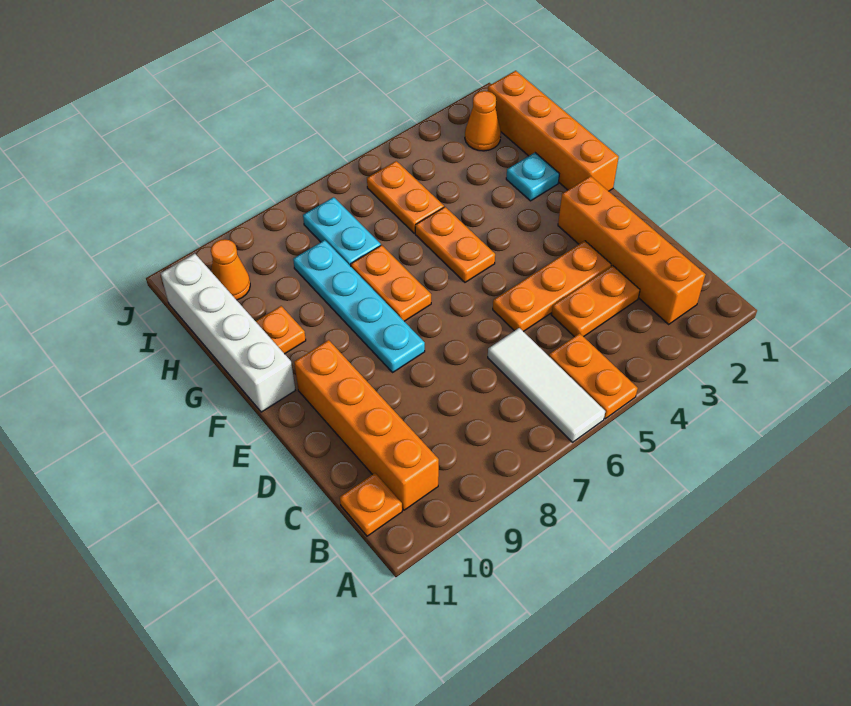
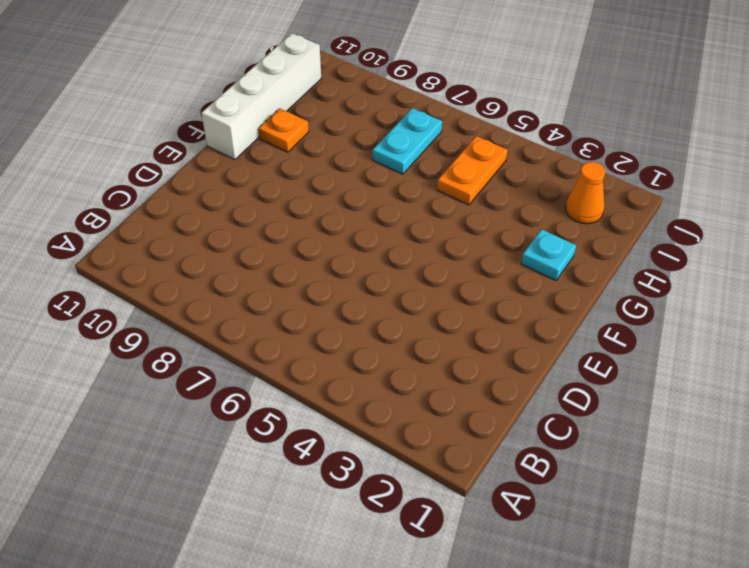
none -> orange plate A5:B5 level 1
none -> white tile A6:C6 level 1
none -> orange brick B2:E2 level 1

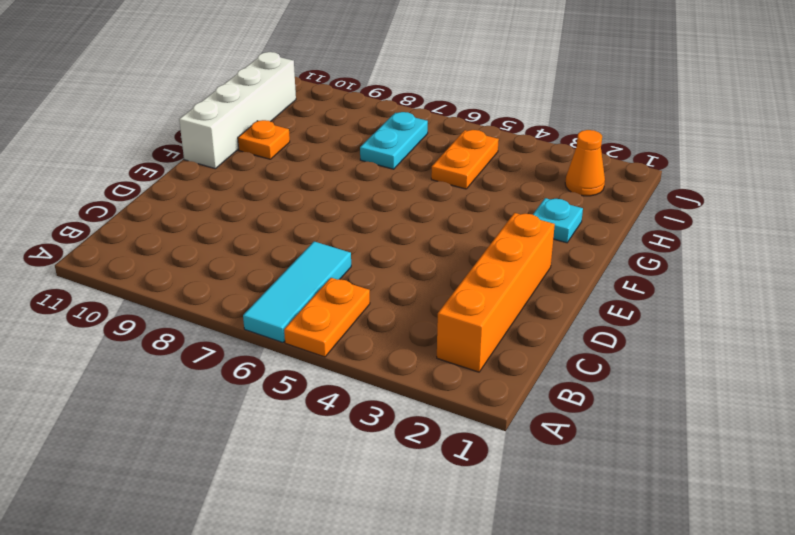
cyan tile A6:C6 level 1 -> white tile A6:C6 level 1
none -> orange brick B10:E10 level 1
none -> orange plate B11 level 1
none -> orange plate C3:C4 level 1

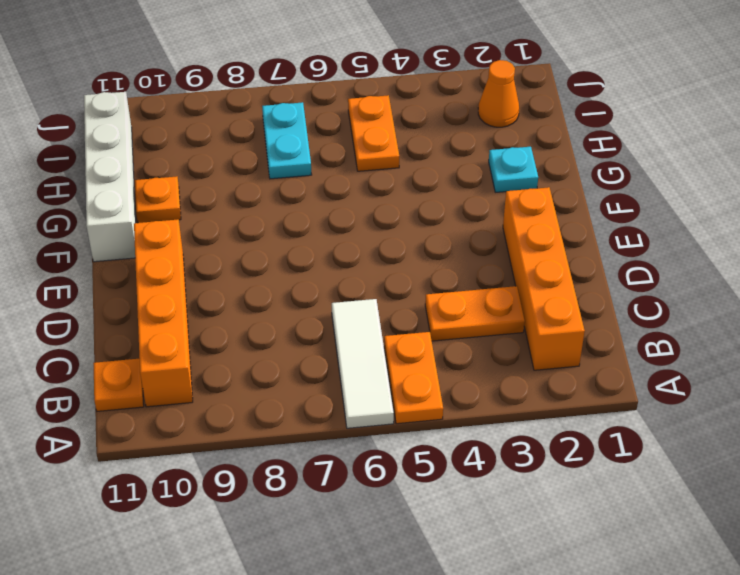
none -> orange plate D3:D5 level 1
none -> cyan plate E8:H8 level 1
none -> orange brick F1:I1 level 1

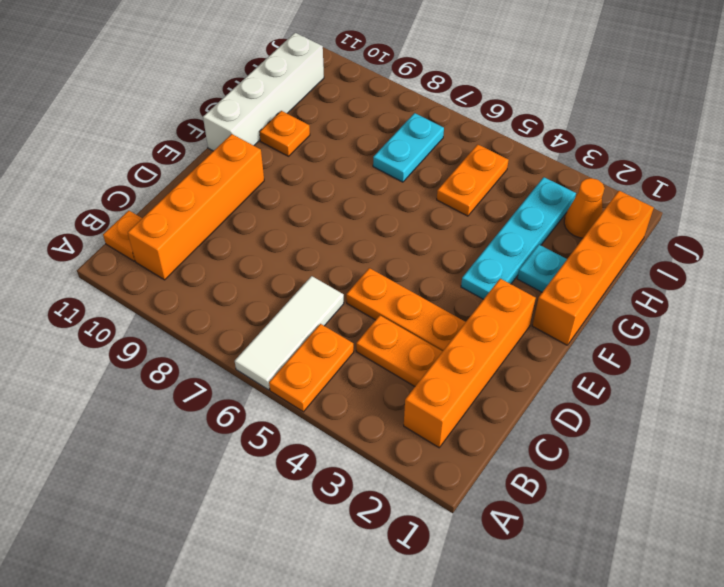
cyan plate F3:I3 level 1 -> cyan plate E8:H8 level 1
none -> orange plate F5:G5 level 1
none -> orange plate F7:G7 level 1
none -> orange cone I10 level 1

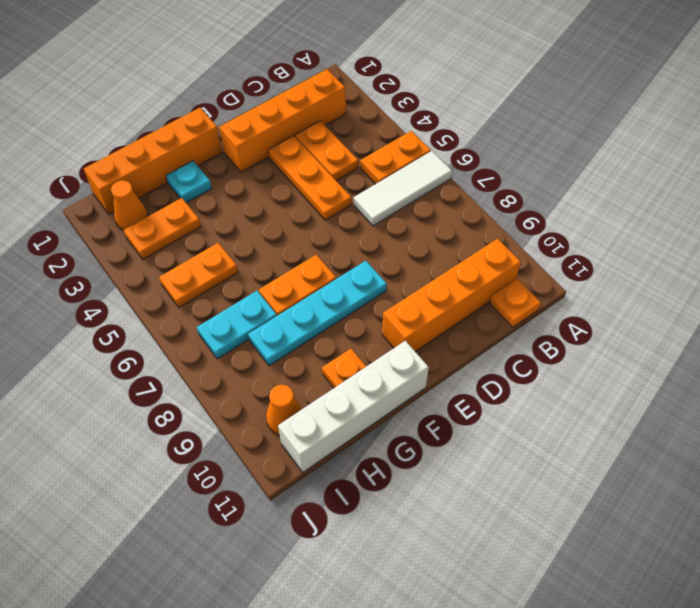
orange plate H3:I3 level 1 -> orange plate F5:G5 level 1

